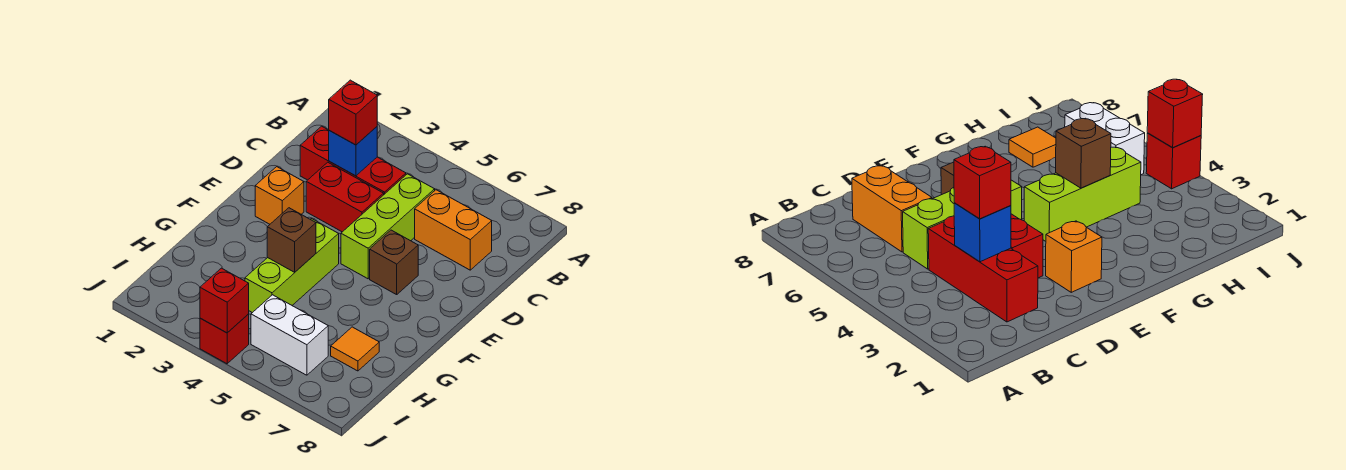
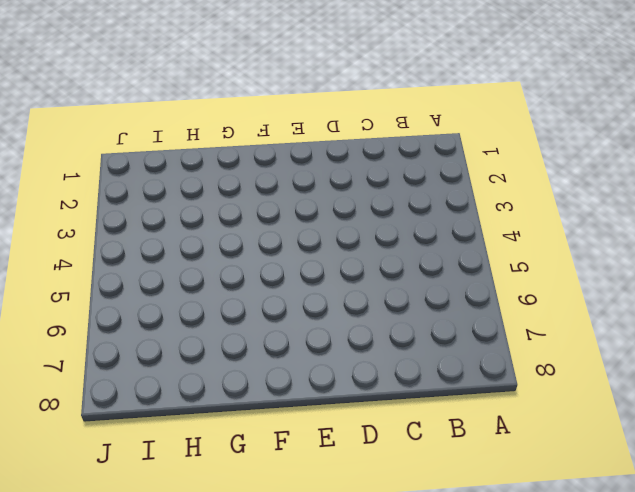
none -> red brick C2:C4 level 1
none -> lime brick C5:E5 level 1
none -> orange brick C6:C7 level 1

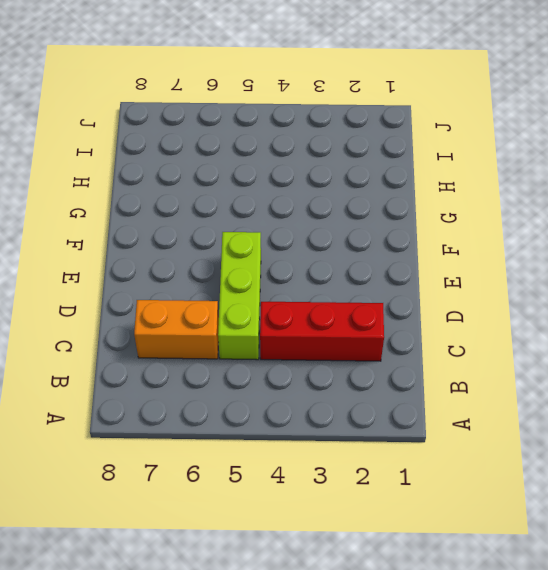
none -> red brick D3:D4 level 1
none -> orange brick E2 level 1
none -> brown brick E6 level 1

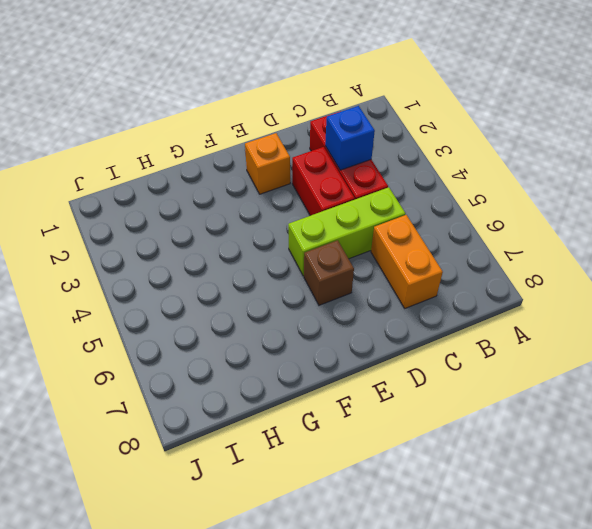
none -> lime brick F4:H4 level 1
none -> orange tile H7 level 1
none -> white brick I5:I6 level 1

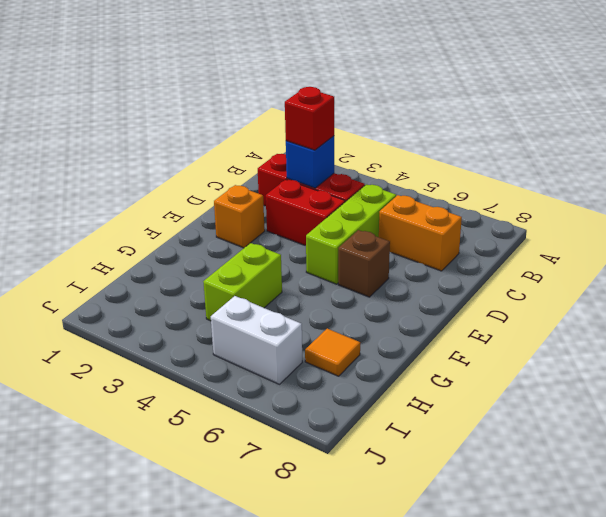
lime brick G4:H4 level 1 -> lime brick F4:H4 level 1
none -> red brick J4 level 1
none -> brown brick G4 level 2
none -> red brick J4 level 2

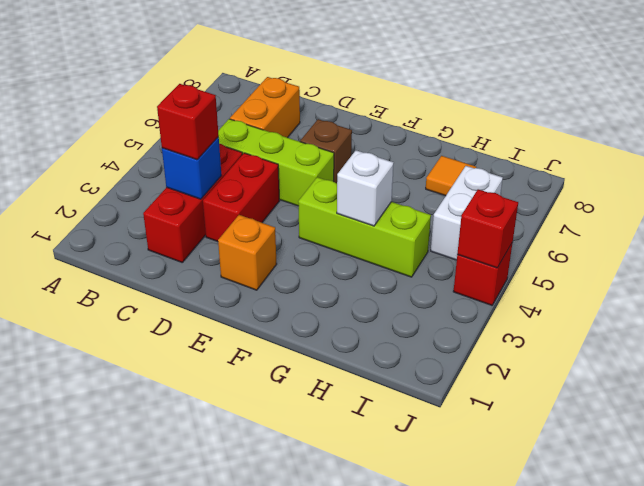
white brick G4 level 2 -> brown brick G4 level 2

